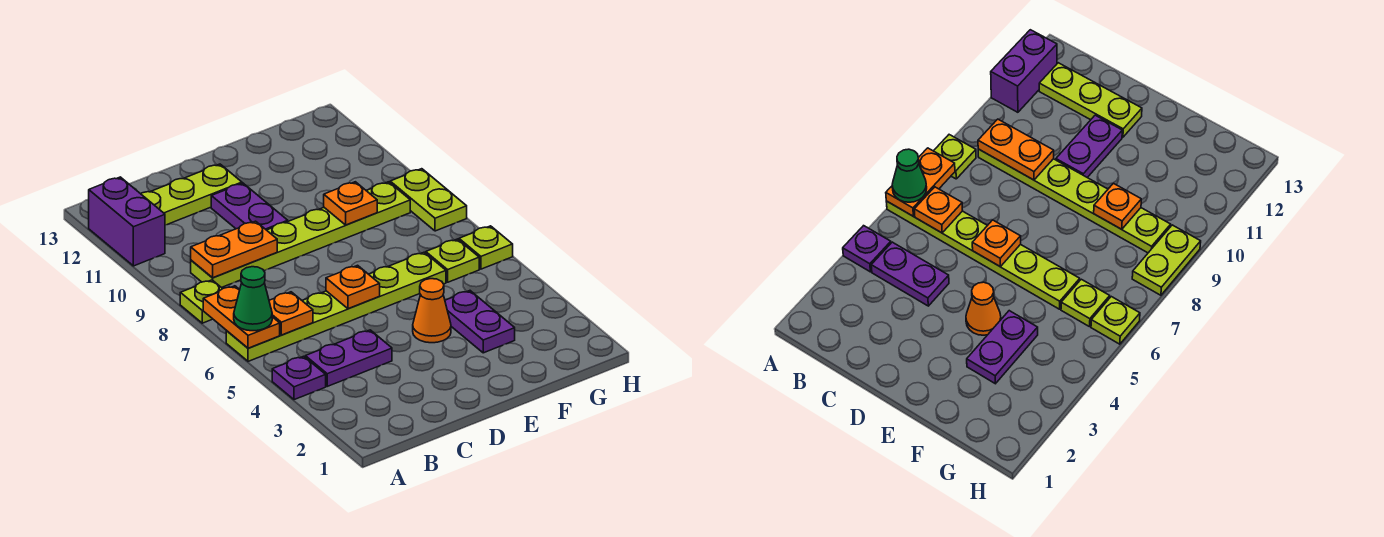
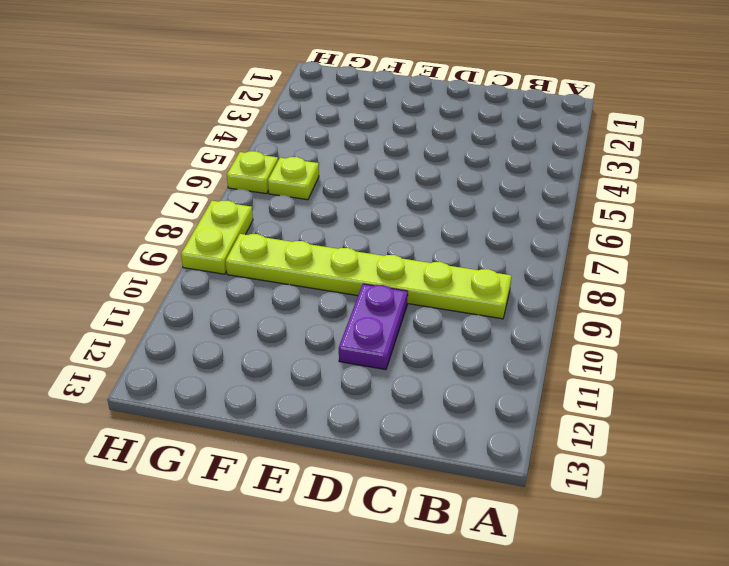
none -> purple plate A4 level 1
none -> lime plate A6:F6 level 1
none -> lime plate A8 level 1

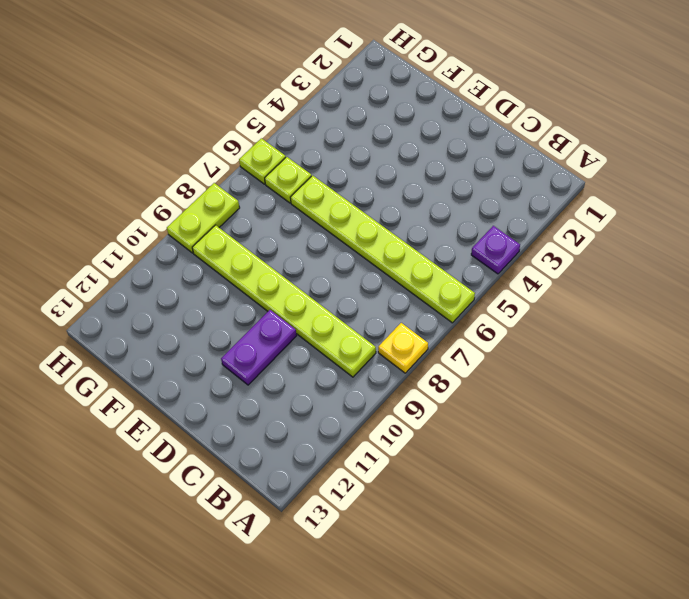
yellow plate A8 level 1 -> lime plate A8 level 1
none -> purple brick A11:A12 level 1
none -> purple plate B4:C4 level 1
none -> lime plate B12:D12 level 1

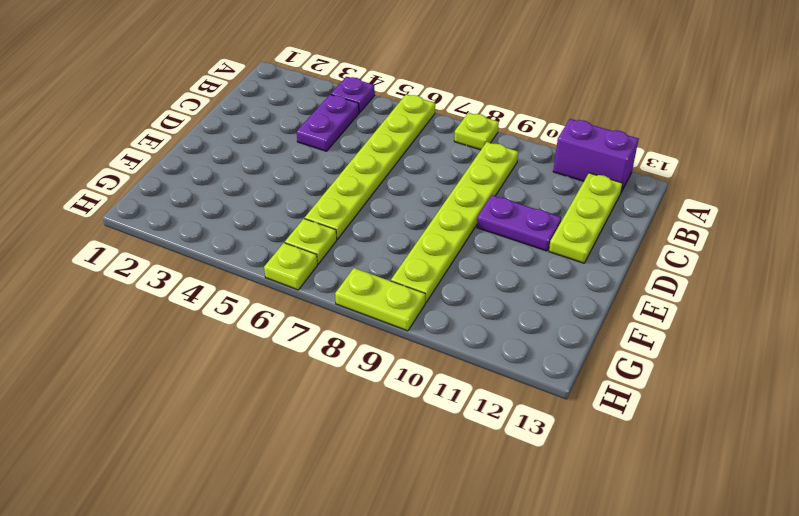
none -> orange cone E4 level 1
none -> purple plate F3:F4 level 1
none -> orange plate A6:A7 level 2

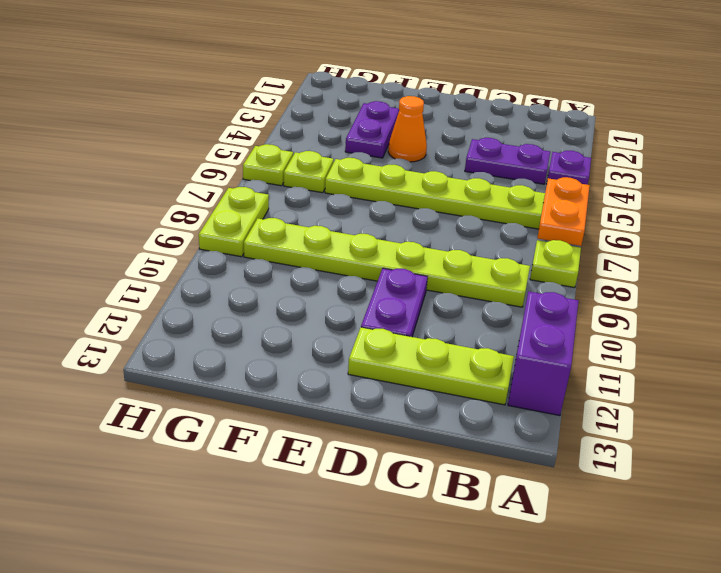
none -> orange plate B6 level 2
none -> orange plate B9:C9 level 2
none -> orange plate D6 level 2

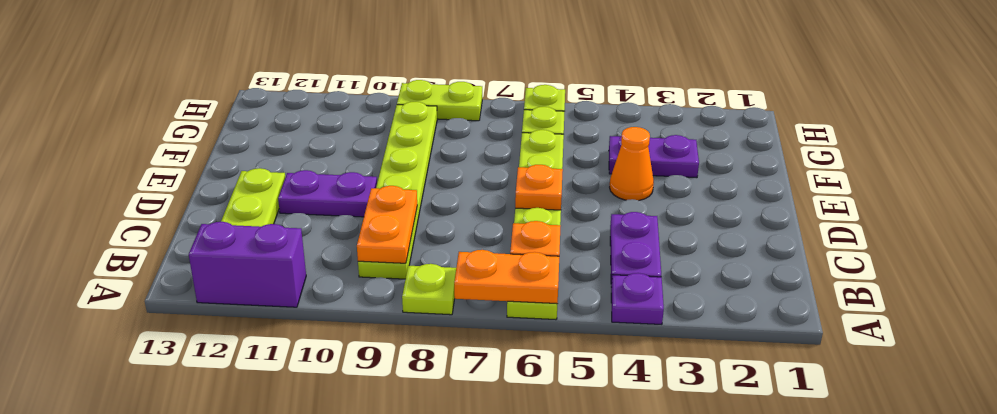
none -> orange plate F9 level 2
none -> green cone A6 level 3

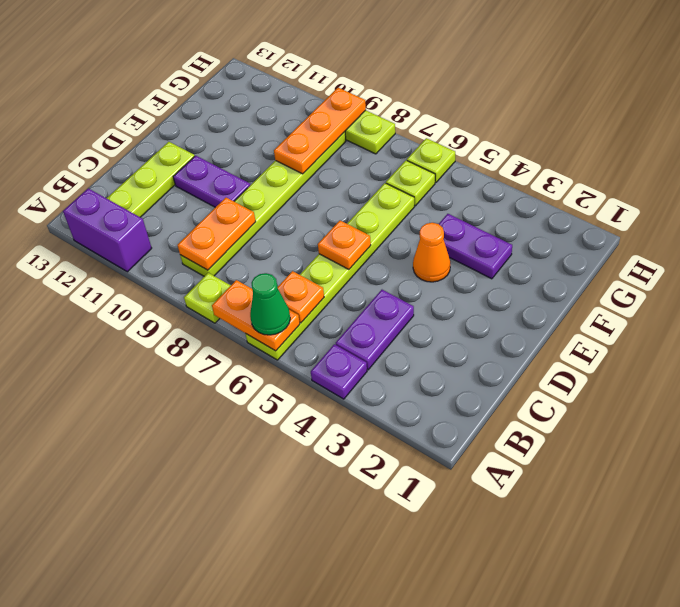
orange plate F9:H9 level 2 -> orange plate F9 level 2

